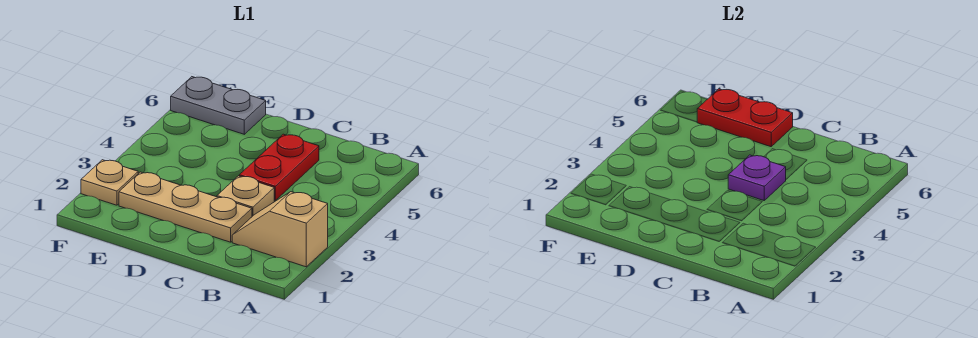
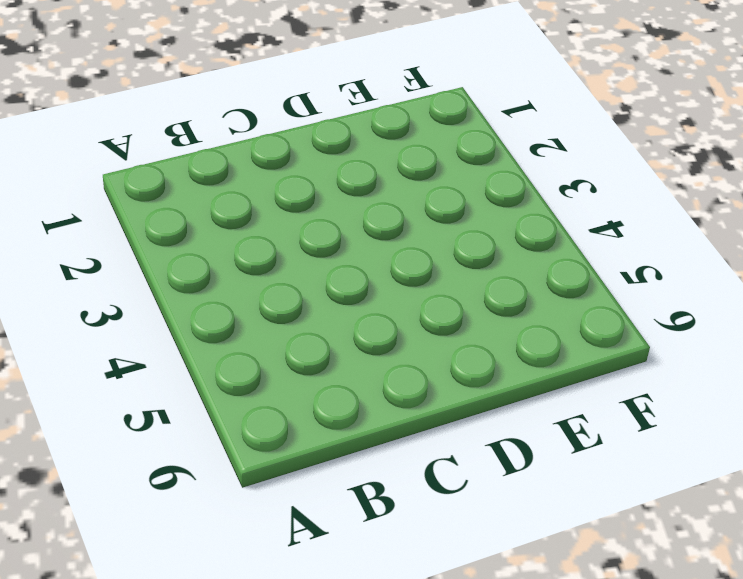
none -> tan slope A2:B2 level 1 top A
none -> tan plate C2:E2 level 1

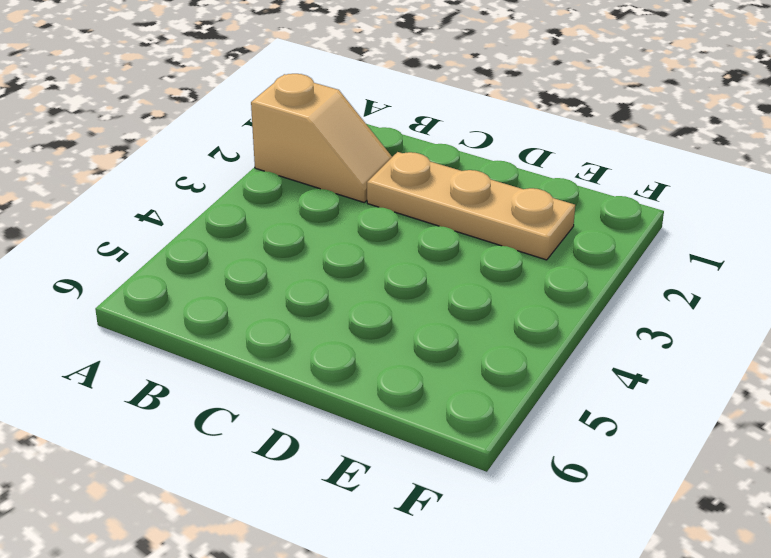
none -> tan plate C3 level 1
none -> red plate C4:C5 level 1

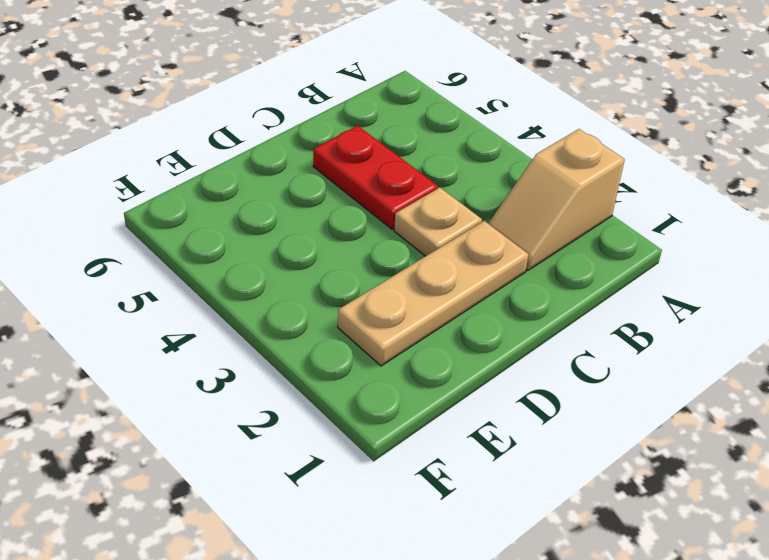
none -> grey plate E6:F6 level 1
none -> tan plate F2 level 1

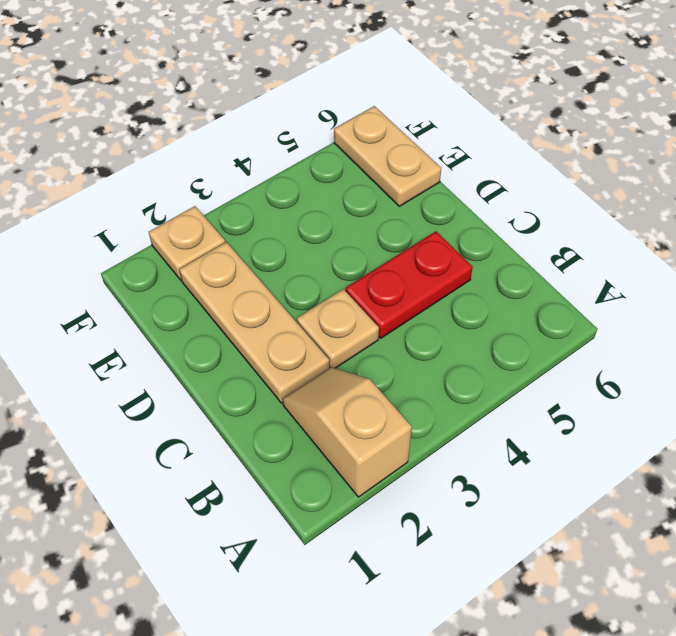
tan plate E6:F6 level 1 -> grey plate E6:F6 level 1
none -> purple plate C4 level 2
none -> red plate D6:E6 level 2

